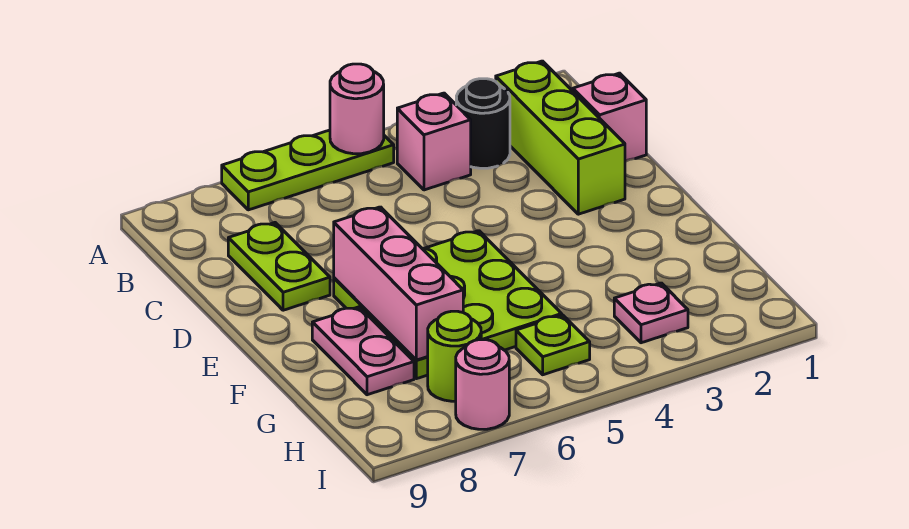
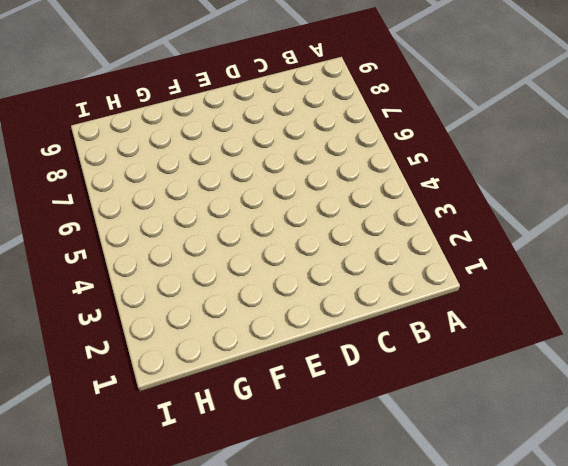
none -> lime plate A5:A7 level 1
none -> lime brick B2:D2 level 1
none -> black round brick B3 level 1

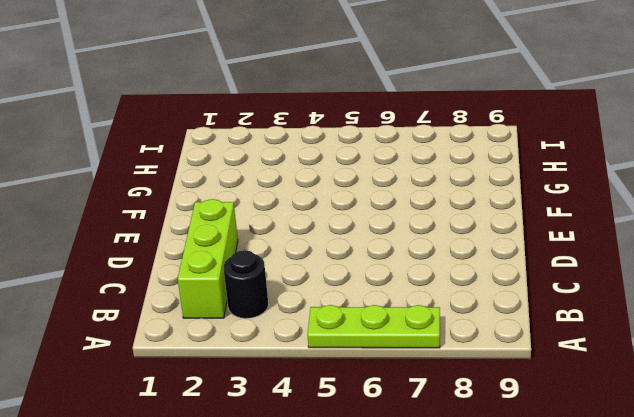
none -> pink brick B4 level 1
none -> pink brick C1 level 1
none -> lime plate C8:D8 level 1

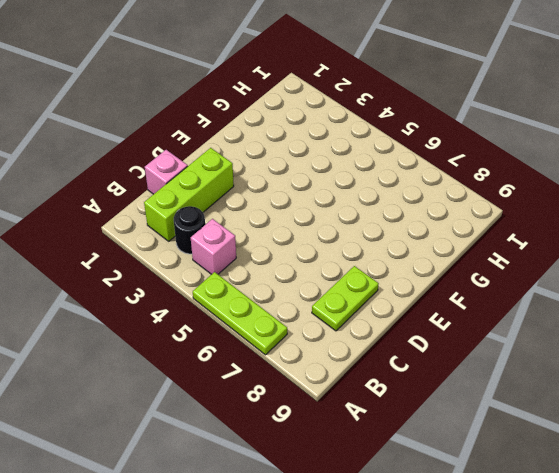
none -> lime plate E5:G7 level 1
none -> pink plate F8:G8 level 1
none -> pink plate H3 level 1

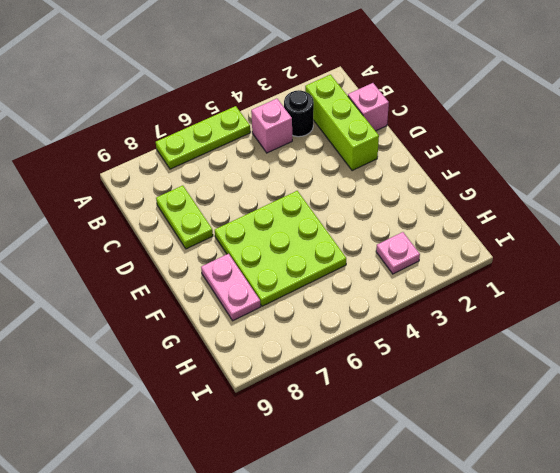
none -> lime plate H5 level 1
none -> lime round brick H7 level 1
none -> pink round brick I7 level 1

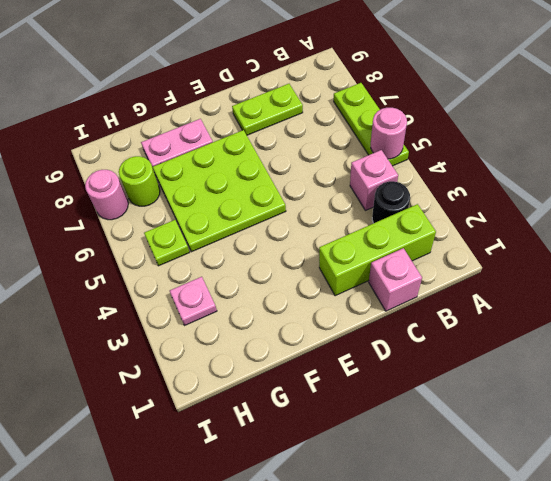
none -> pink brick E7:G7 level 2

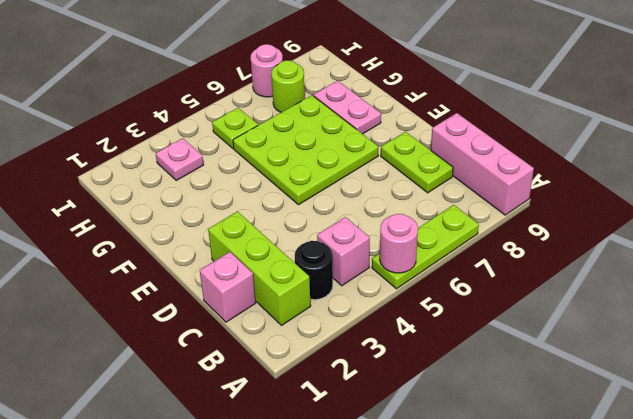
pink brick A9:C9 level 1 -> pink brick E7:G7 level 2

